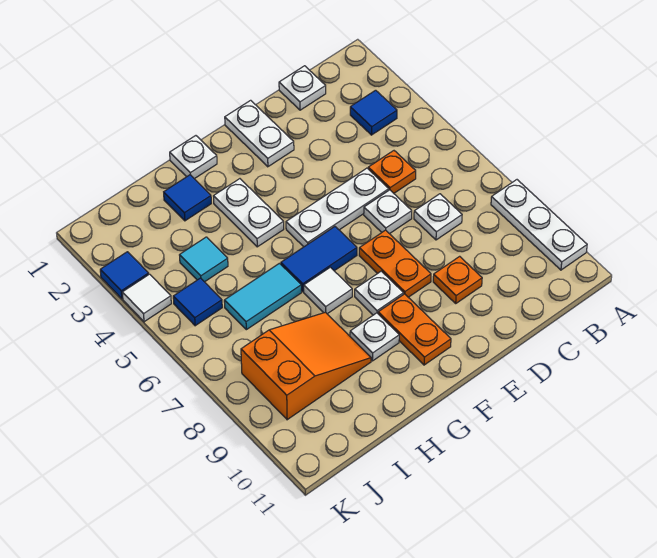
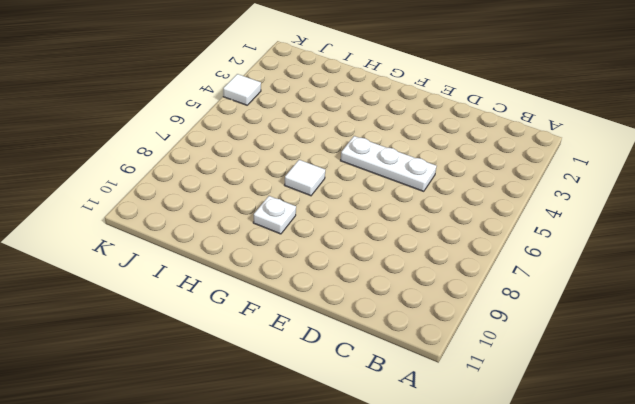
none -> white plate A8:A10 level 1
none -> blue tile B3 level 1
none -> white plate C1 level 1

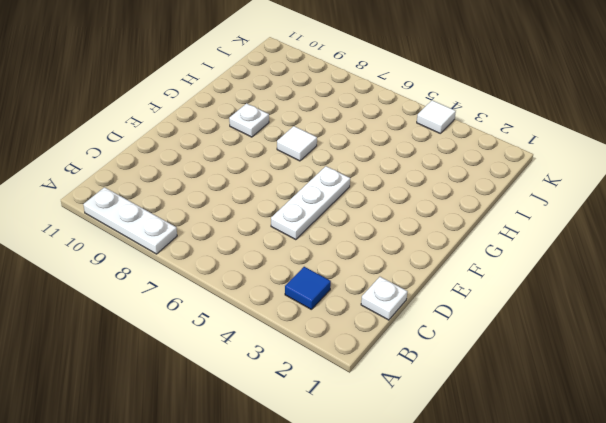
none -> orange plate C5 level 1
none -> white plate C7 level 1
none -> white plate D6 level 1

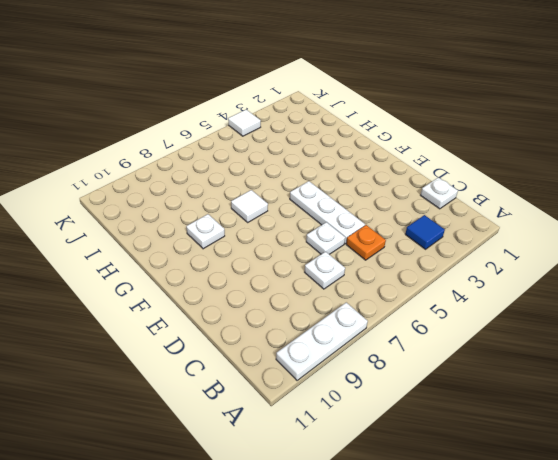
none -> orange plate D9 level 1
none -> white plate E1:E2 level 1
none -> orange plate E7:E8 level 1

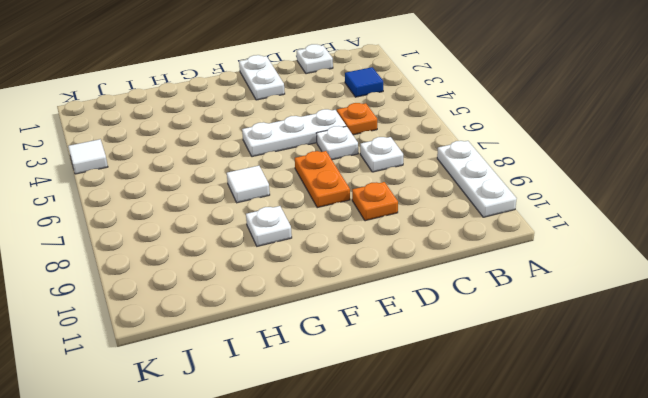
none -> blue tile F6:G6 level 1
none -> white plate F8 level 1
none -> orange plate F9:F10 level 1

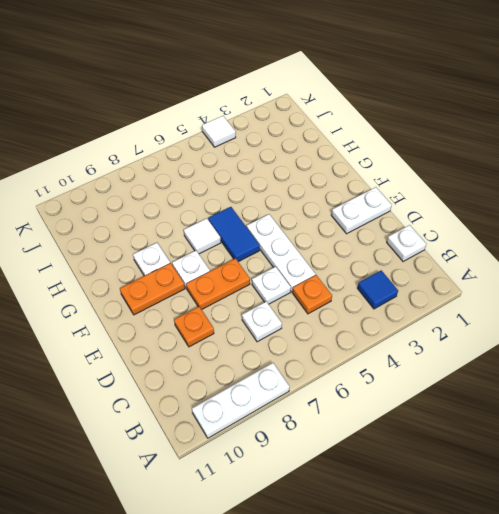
none -> white plate G1 level 1
none -> white plate G3:G4 level 1
none -> blue tile H2 level 1

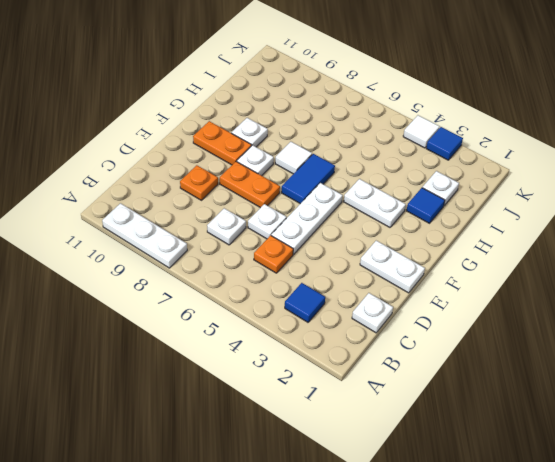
white plate I2 level 1 -> white plate G1 level 1
none -> cyan tile H6:I6 level 1
none -> orange slope H8:J9 level 1 top J
none -> cyan tile I4 level 1

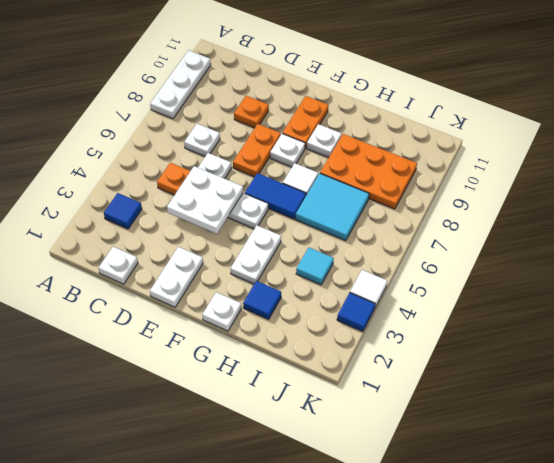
white plate D4:E5 level 2 -> none
cyan tile H6:I7 level 1 -> cyan tile H6:I6 level 1
orange plate H8:J9 level 1 -> orange slope H8:J9 level 1 top J
none -> blue tile J5 level 1

